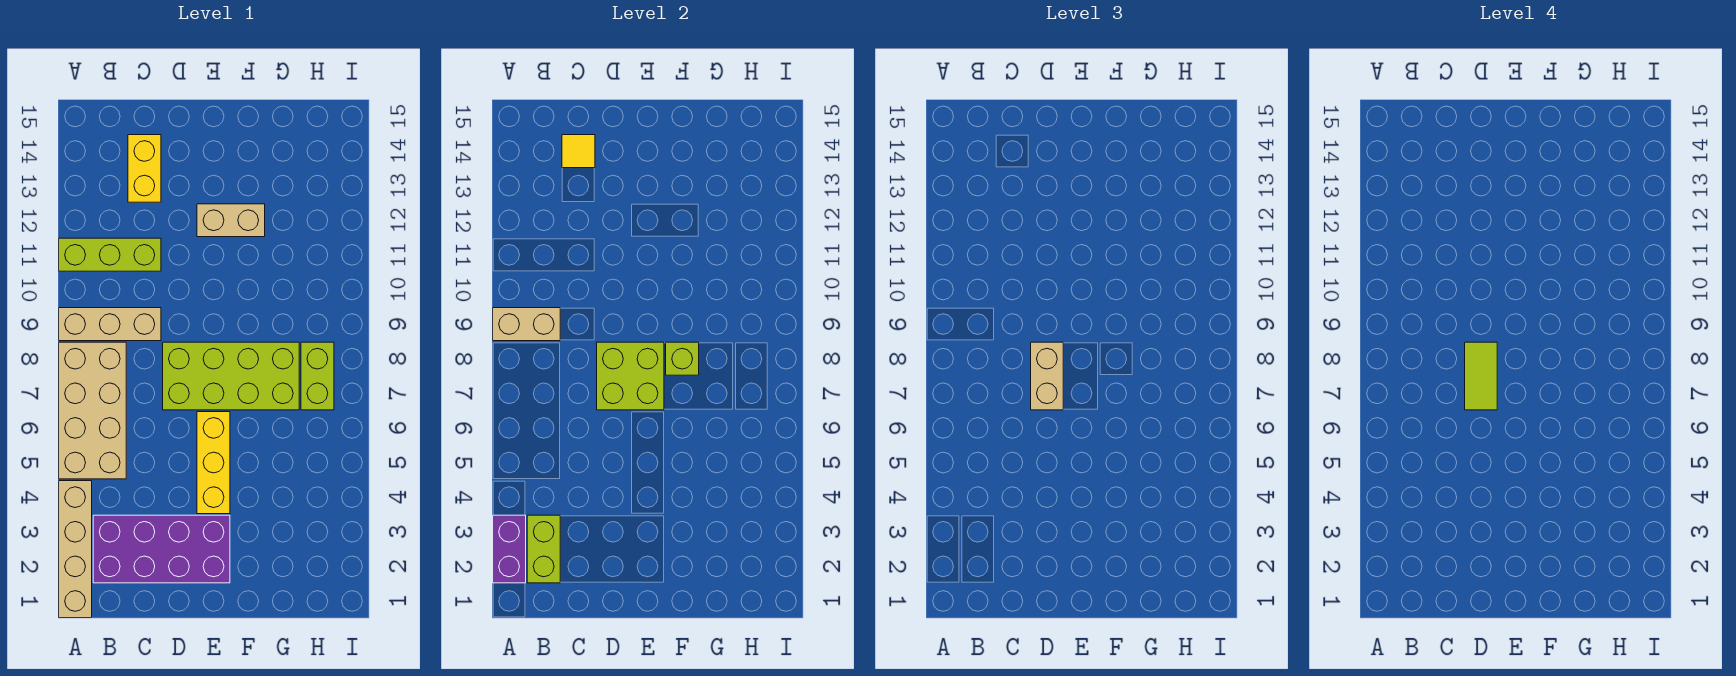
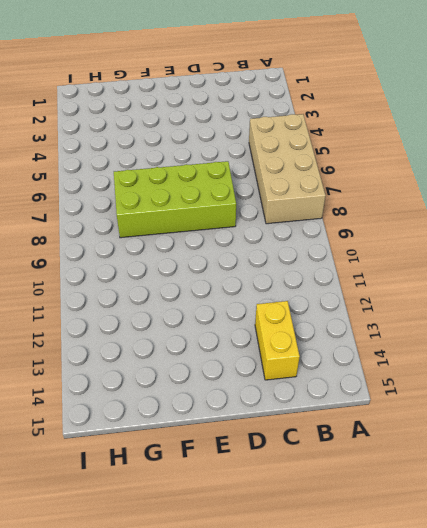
none -> tan brick A1:A4 level 1
none -> tan brick A9:C9 level 1
none -> lime brick A11:C11 level 1

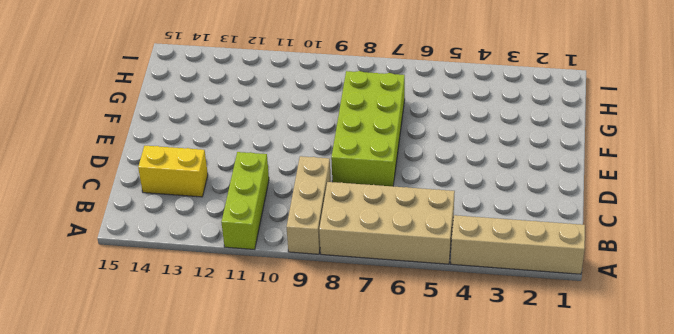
none -> purple brick B2:E3 level 1
none -> yellow brick E4:E6 level 1
none -> tan brick E12:F12 level 1

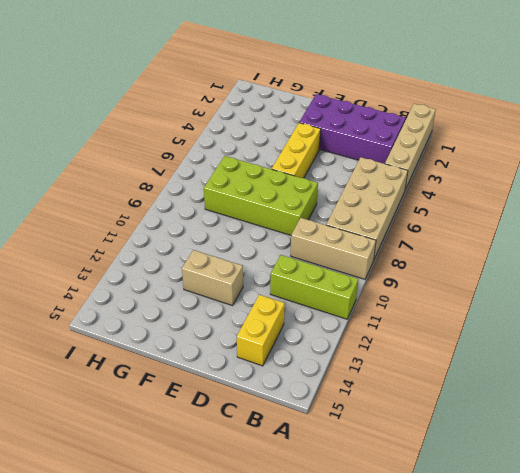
none -> lime brick H7:H8 level 1
none -> purple brick A2:A3 level 2
none -> tan brick A9:B9 level 2

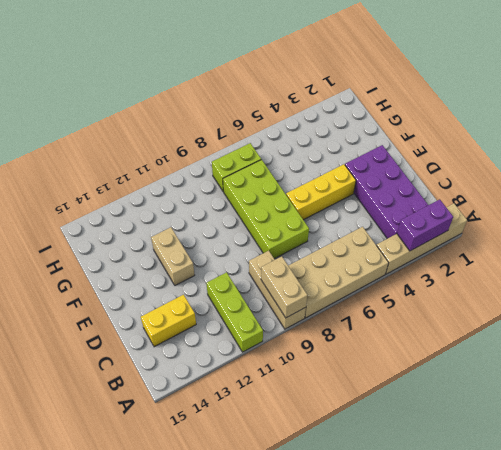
none -> lime brick B2:B3 level 2
none -> yellow tile C14 level 2
none -> lime brick D7:E8 level 2

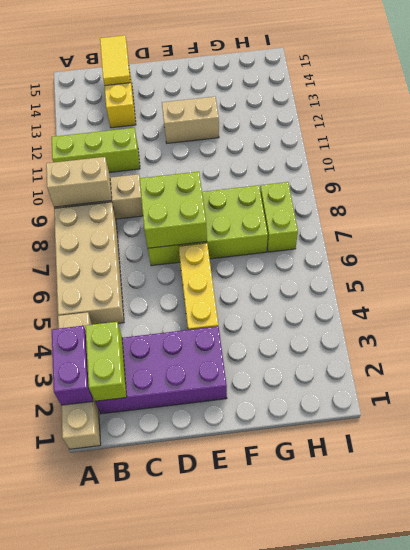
yellow tile C14:C15 level 2 -> yellow tile C14 level 2
none -> lime brick F8 level 2
none -> tan brick D7:D8 level 3
none -> lime tile D7:D8 level 4

